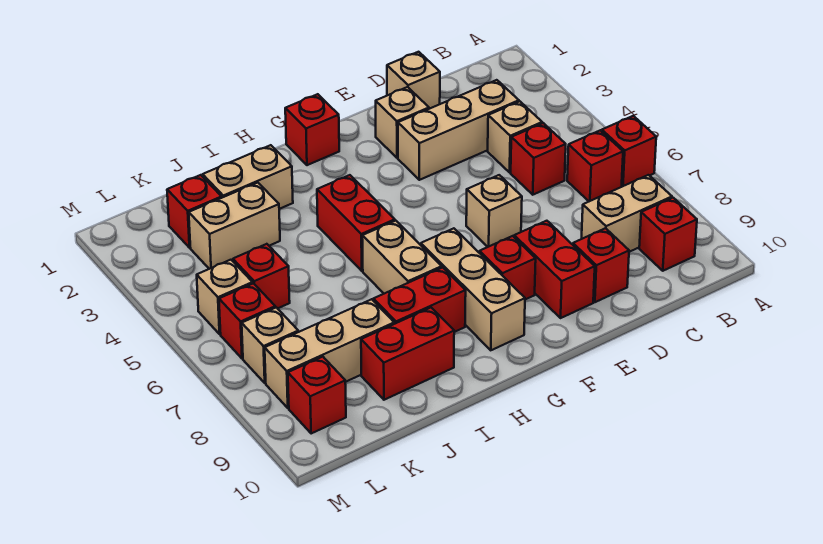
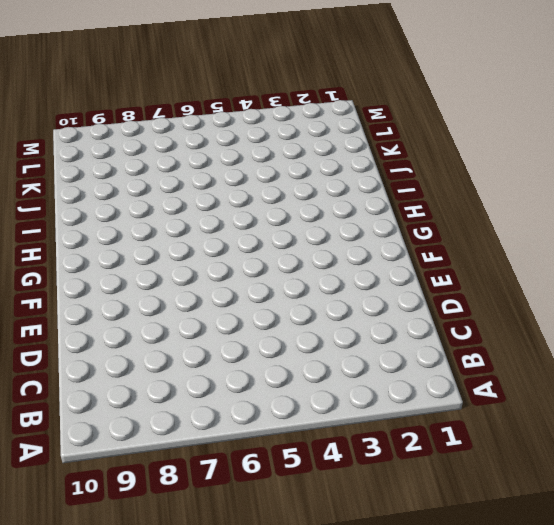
none -> red brick A6 level 1
none -> red brick B6 level 1
none -> tan brick B8:C8 level 1

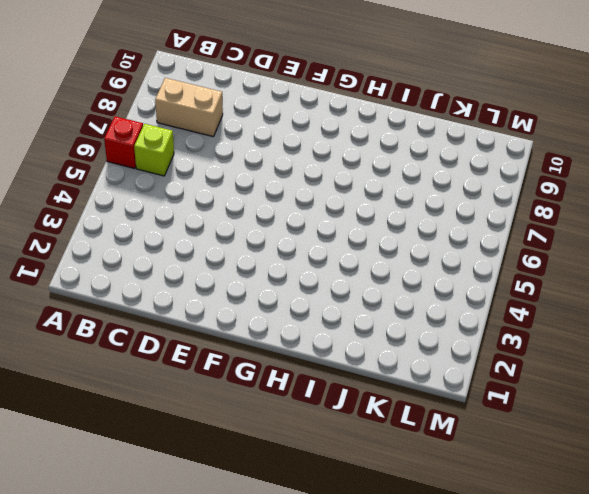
lime brick B6 level 1 -> red brick B6 level 1
none -> red brick B9 level 1
none -> tan brick C3:E3 level 1
none -> tan brick C4 level 1

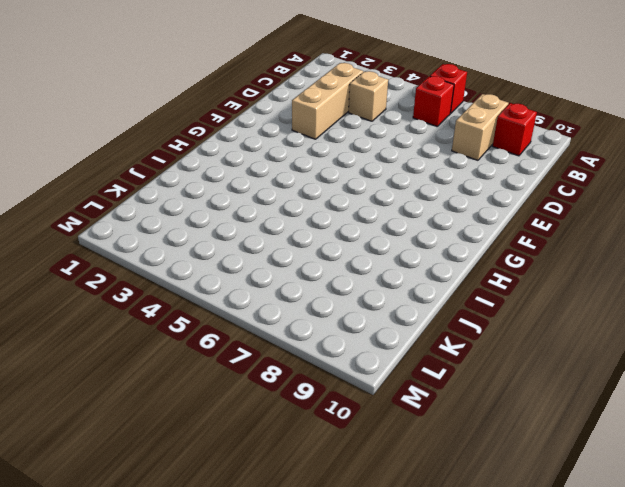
none -> red brick C5 level 1
none -> tan brick D1 level 1
none -> red brick D9 level 1

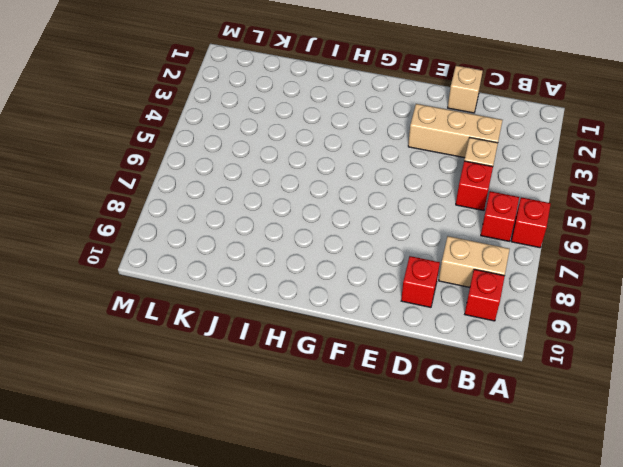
none -> tan brick E2 level 1
none -> tan brick E6 level 1
none -> red brick E8:E9 level 1

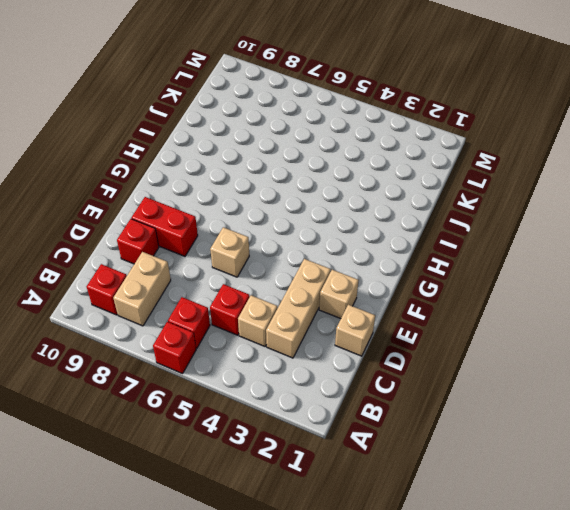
none -> red brick F8 level 1
none -> red brick G1 level 1
none -> tan brick G7:G9 level 1

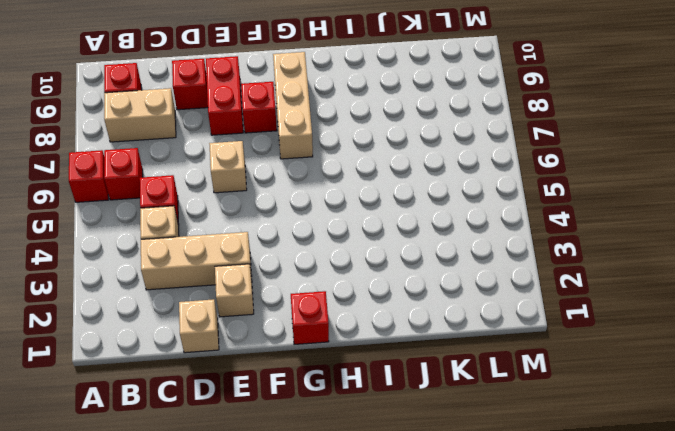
none -> red brick H4:H5 level 1
none -> tan brick H6:H7 level 1
none -> red brick H8:I8 level 1

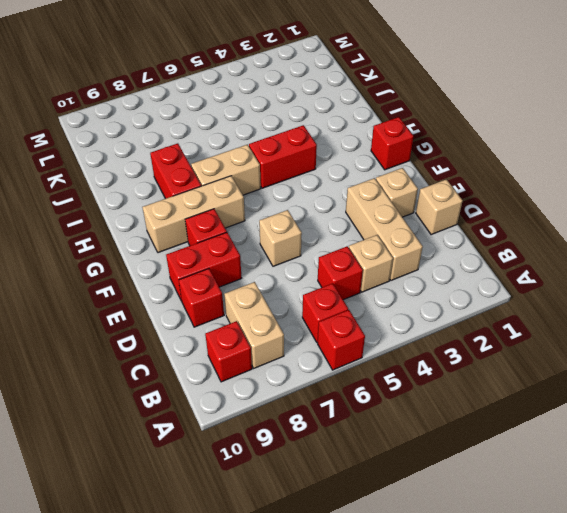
none -> tan brick I2:J2 level 1
none -> red brick I9:J9 level 1
none -> tan brick J3:K3 level 1

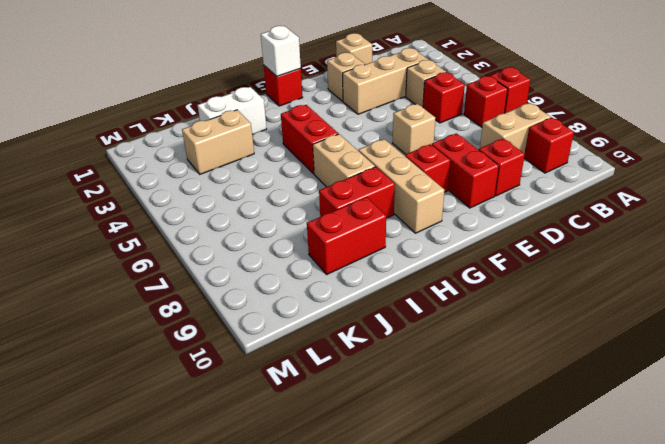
white brick G1 level 2 -> none
white brick I2:J2 level 1 -> tan brick I2:J2 level 1
none -> tan brick J8:L8 level 1
none -> red brick K2 level 1
none -> red brick K5 level 1

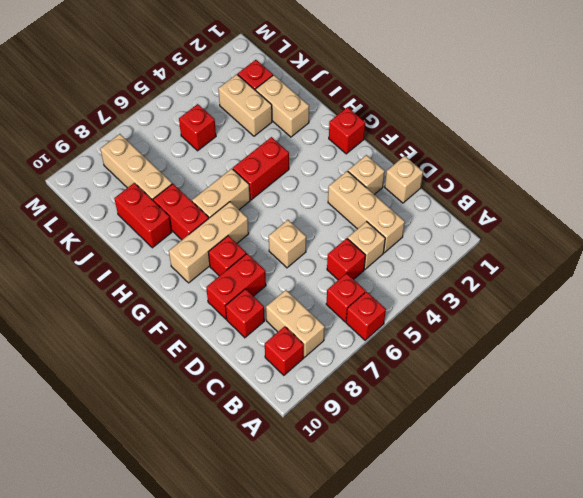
none -> tan brick L5 level 1
none -> red brick L6 level 1
none -> tan brick L7 level 1

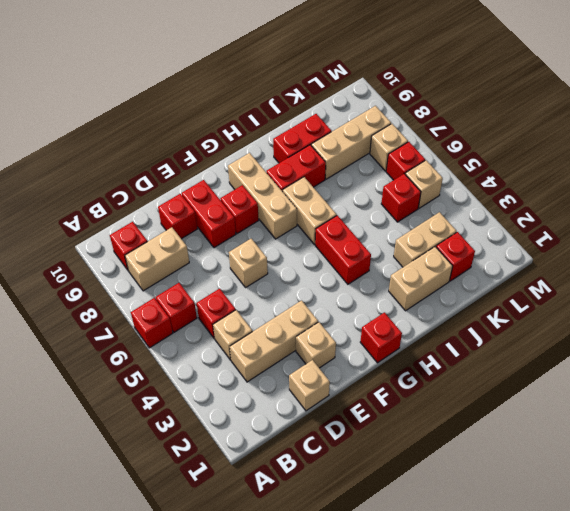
none -> red brick L9 level 1

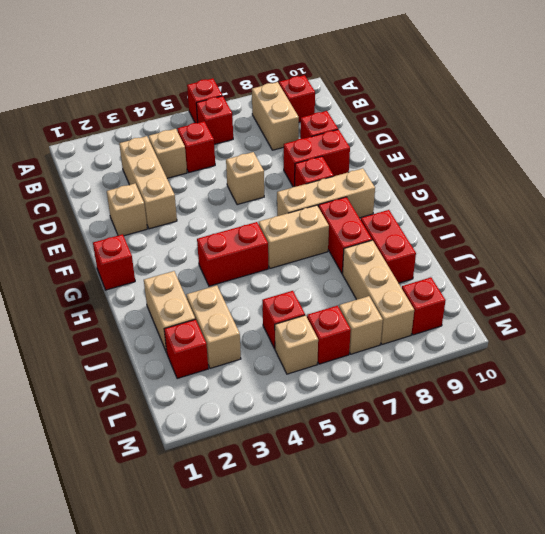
none -> tan brick D1 level 1

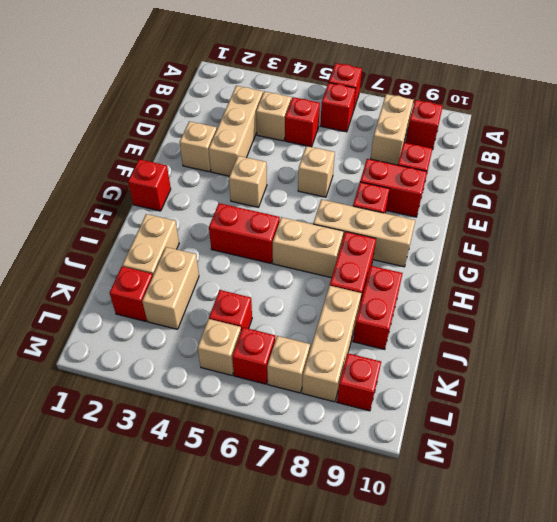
tan brick F4 level 1 -> tan brick D1 level 1

